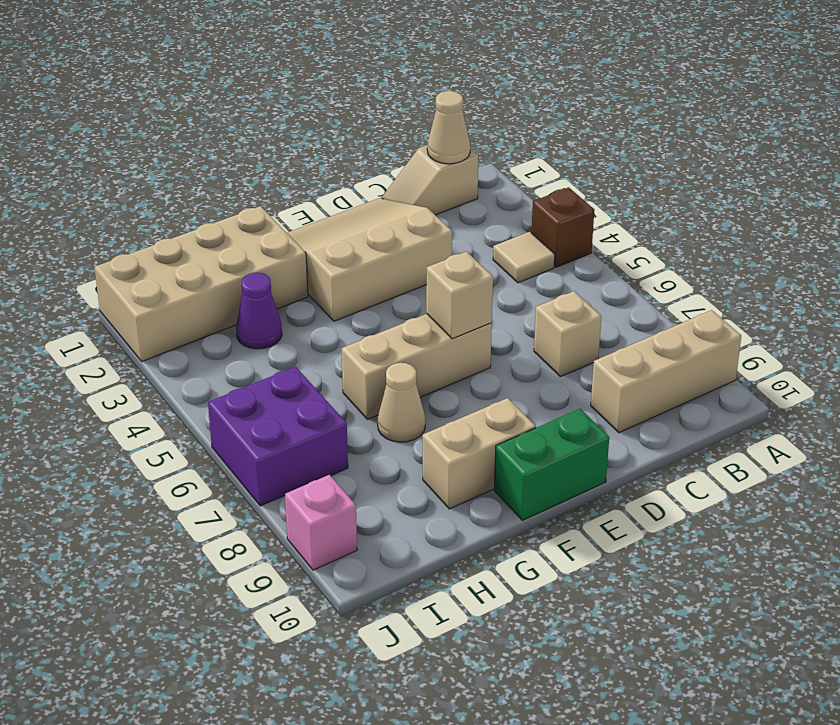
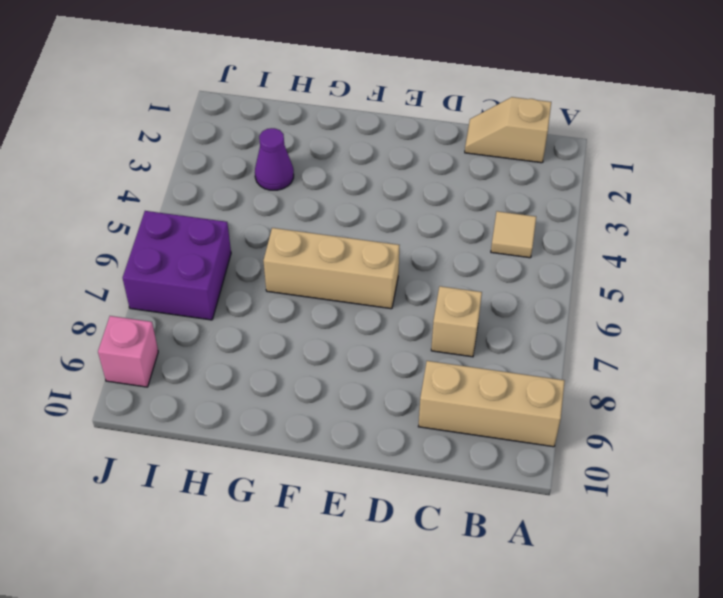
none -> brown brick A4 level 1
none -> tan slope D1:F3 level 1 top 3
none -> green brick E10:F10 level 1

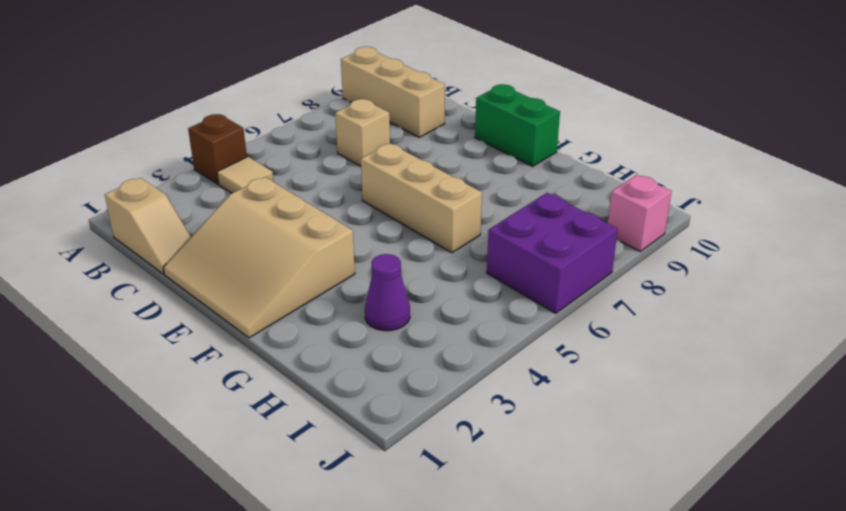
none -> tan brick F9:G9 level 1
none -> tan brick G1:J2 level 1
none -> tan cone G7 level 1

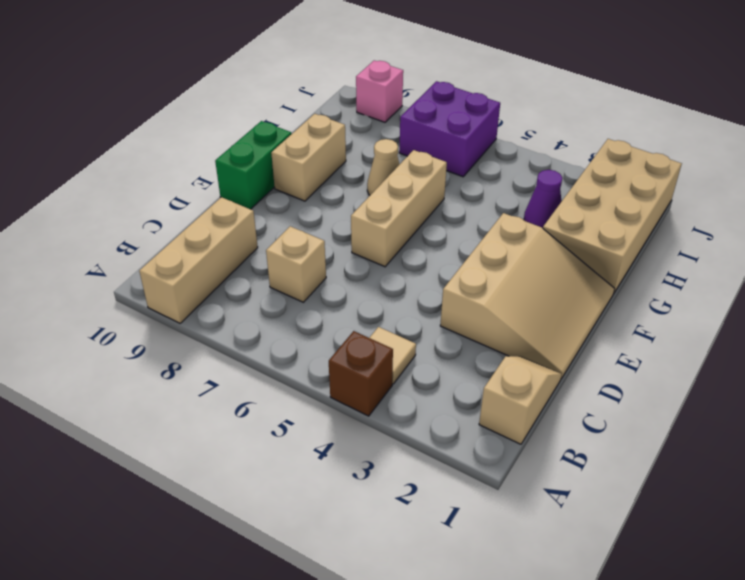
none -> tan cone B1 level 2
none -> tan brick E6 level 2

